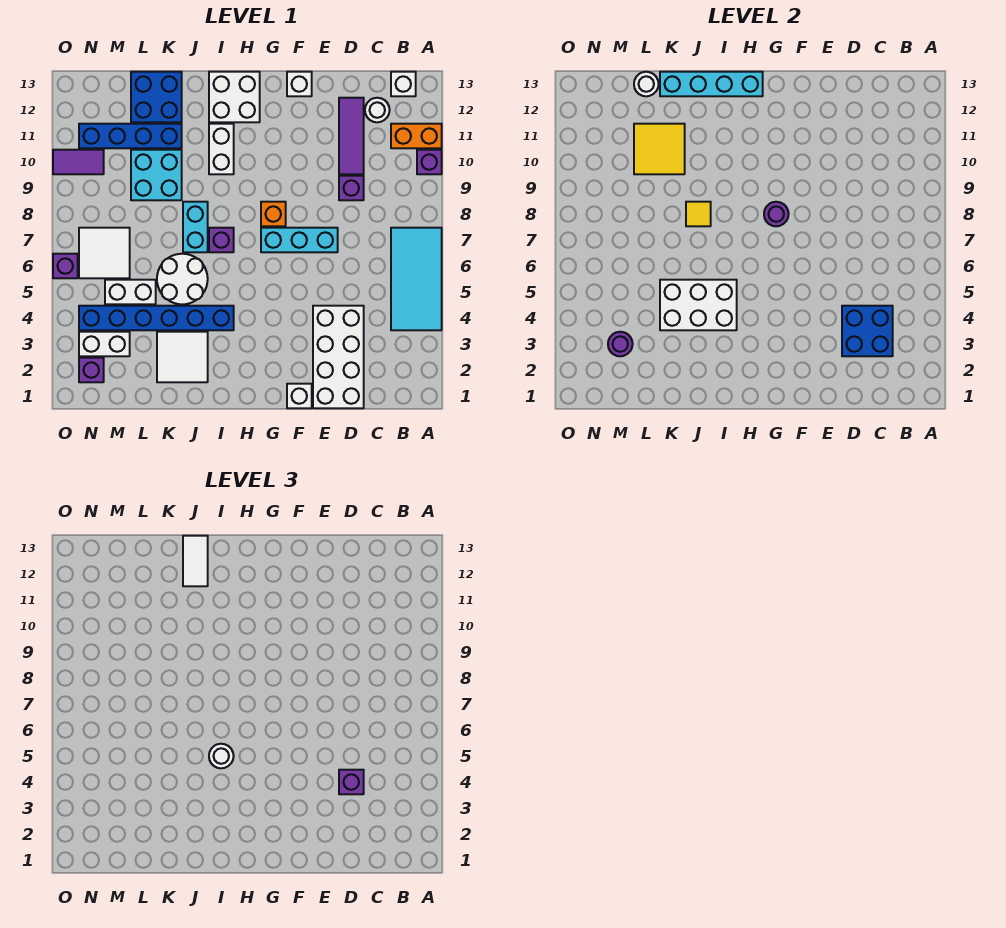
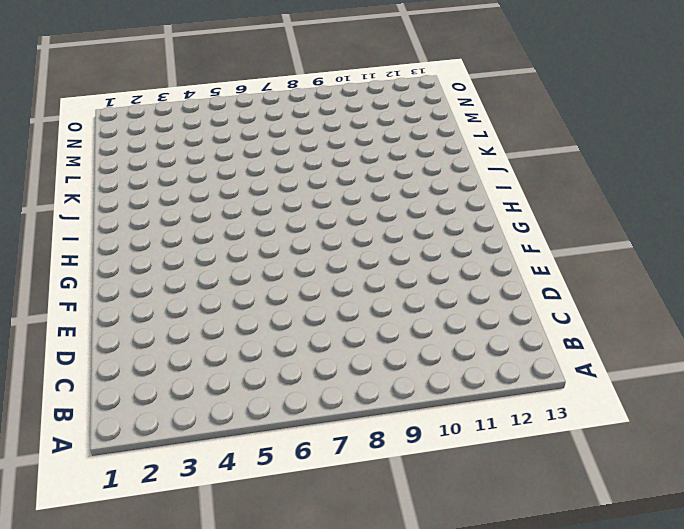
none -> cyan tile A4:B7 level 1
none -> purple brick A10 level 1
none -> orange brick A11:B11 level 1
none -> white brick B13 level 1

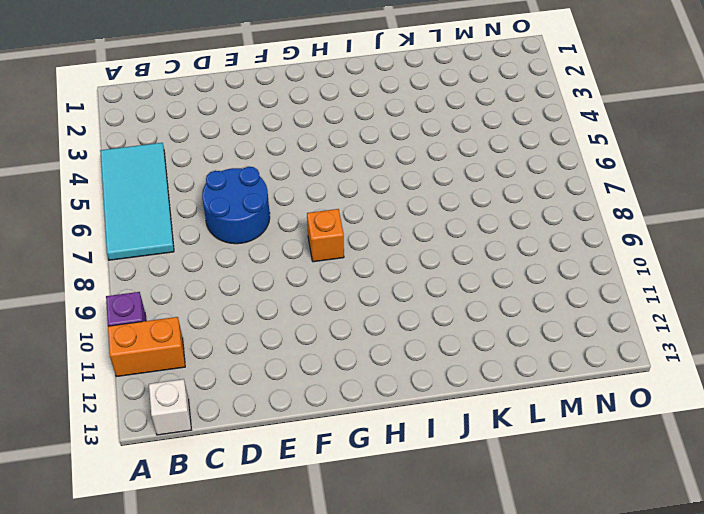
blue round brick D6:E7 level 1 -> cyan brick E7:G7 level 1
none -> white round brick C12 level 1
none -> white brick D1:E4 level 1
none -> purple brick D9 level 1
none -> purple tile D10:D12 level 1

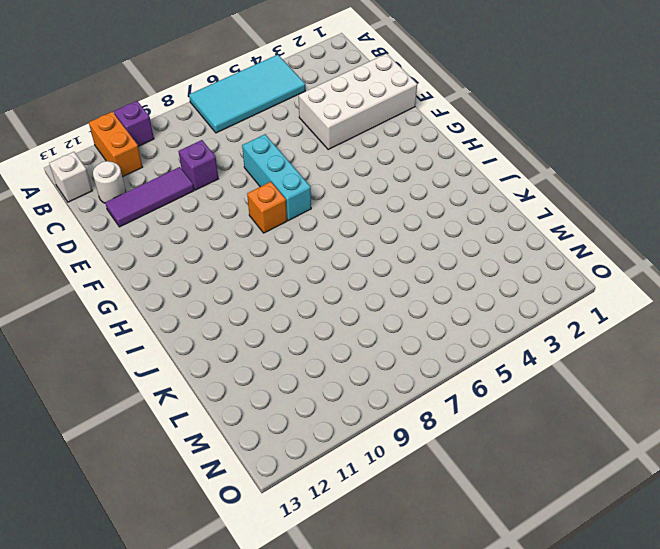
none -> white brick F1 level 1
none -> white brick F13 level 1
none -> white brick H12:I13 level 1
none -> blue brick I4:N4 level 1

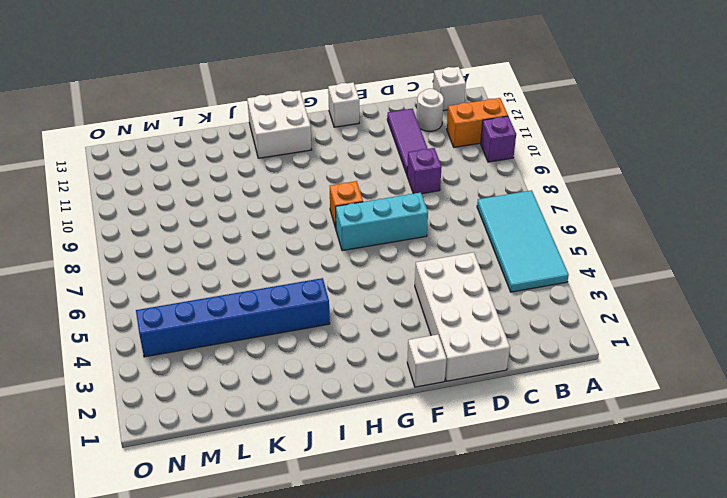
none -> purple brick I7 level 1
none -> white brick I10:I11 level 1
none -> white tile J2:K3 level 1
none -> white round brick J5:K6 level 1

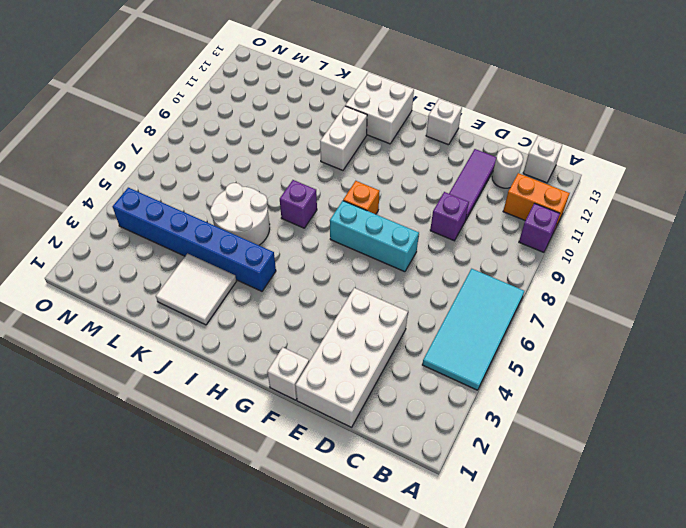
none -> cyan brick J7:J8 level 1
none -> cyan brick K9:L10 level 1
none -> blue brick K11:N11 level 1
none -> blue brick K12:L13 level 1

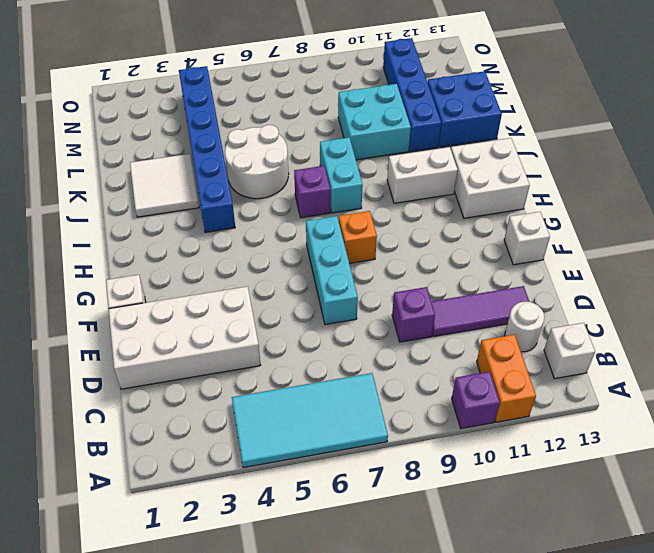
cyan brick I8:J8 level 1 -> cyan brick J7:J8 level 1
none -> white brick L5:M5 level 1
none -> white brick M3:N3 level 1
none -> white tile M6:N7 level 1
none -> purple brick N2 level 1

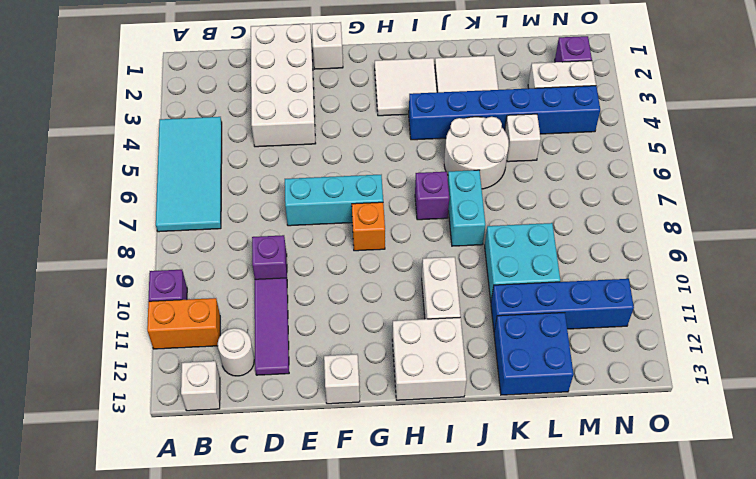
white tile H2:I3 level 1 -> white tile M6:N7 level 1
white brick L5 level 1 -> white brick L5:M5 level 1
none -> purple tile N10:O10 level 1
none -> purple brick O6 level 1
none -> blue brick C3:D4 level 2
none -> purple round brick G8 level 2

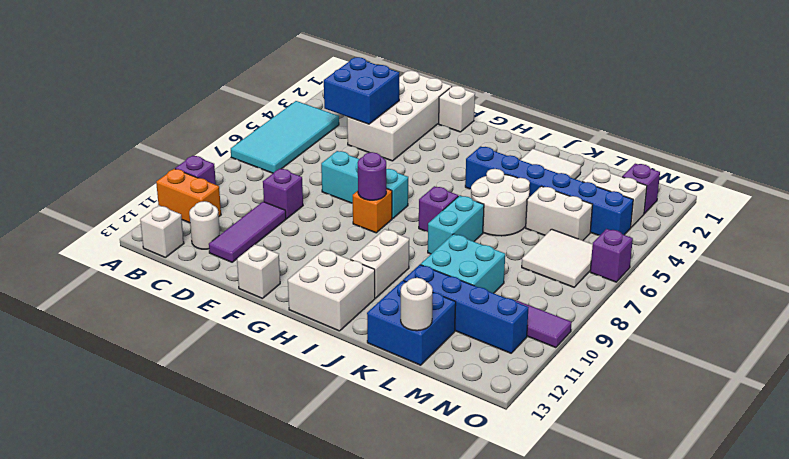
none -> cyan brick H13:K13 level 2
none -> white brick I4:K5 level 2
none -> yellow tile J8 level 2
none -> yellow tile K10:L11 level 2

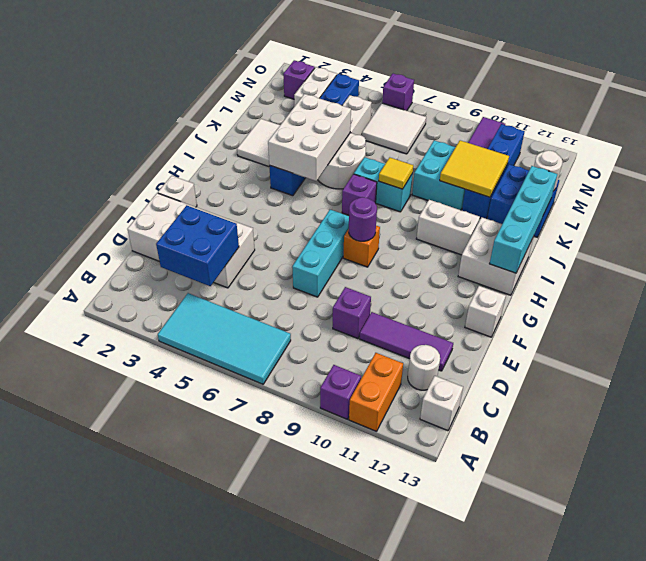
none -> purple round brick M3 level 2
none -> purple brick D4 level 3
none -> white round brick I5 level 3
none -> white tile J12:J13 level 3

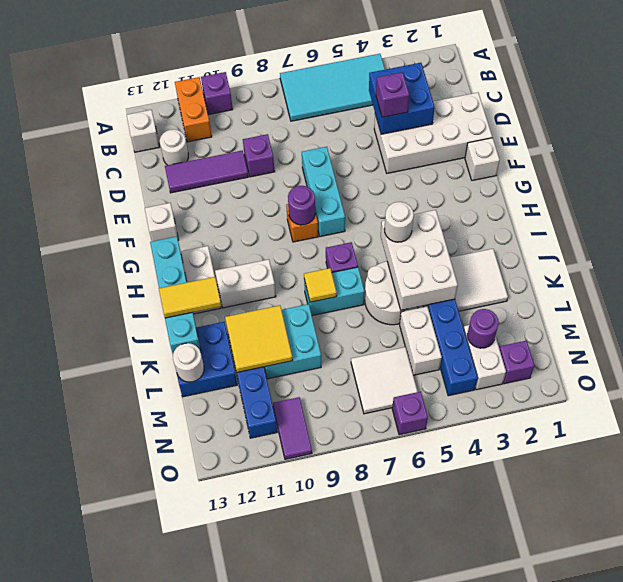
yellow tile J12:J13 level 3 -> white tile J12:J13 level 3

